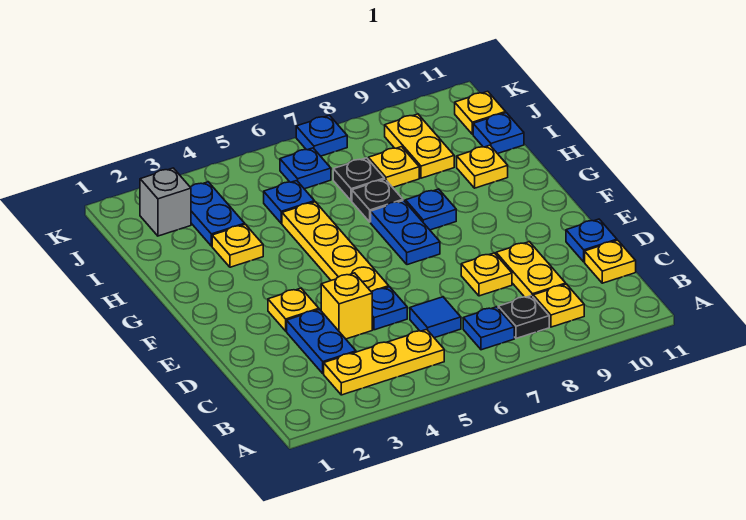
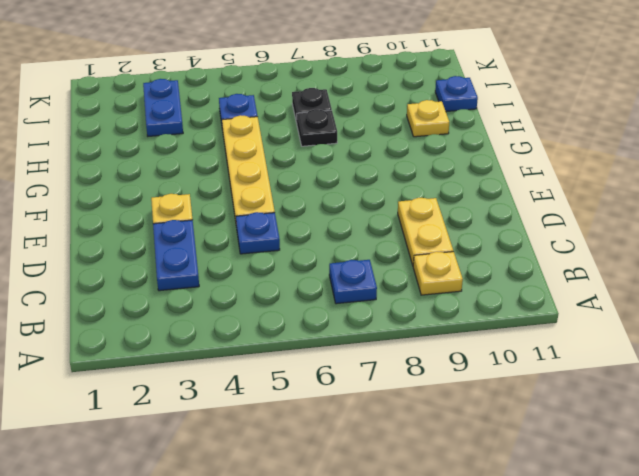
none -> yellow plate B3:B5 level 1
none -> black plate B8 level 1
none -> blue tile C6 level 1

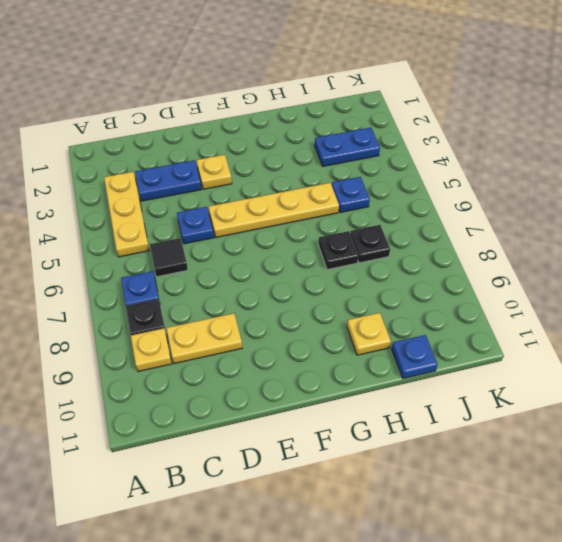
black tile C6 level 1 -> blue tile C6 level 1
none -> yellow plate C11 level 1
none -> yellow brick D4 level 1
none -> yellow plate D8 level 1

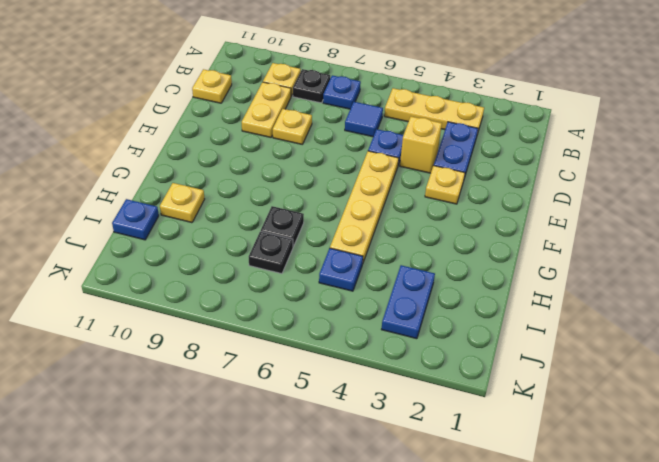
none -> blue plate D11 level 1
none -> blue plate F7:G7 level 1
none -> blue plate G8 level 1

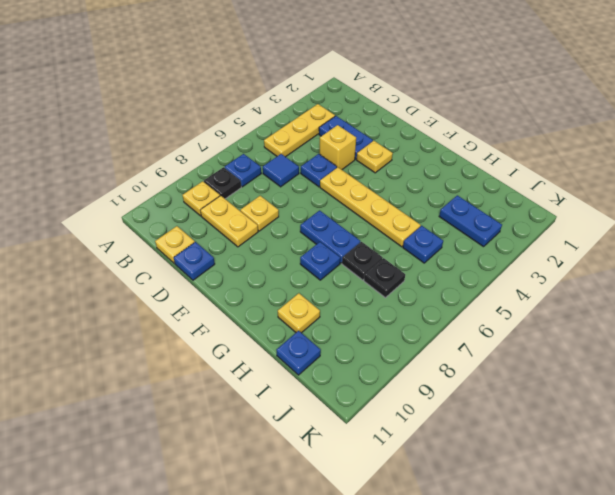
none -> yellow plate H3 level 1
none -> yellow plate I8 level 1
none -> yellow plate I9:J9 level 1

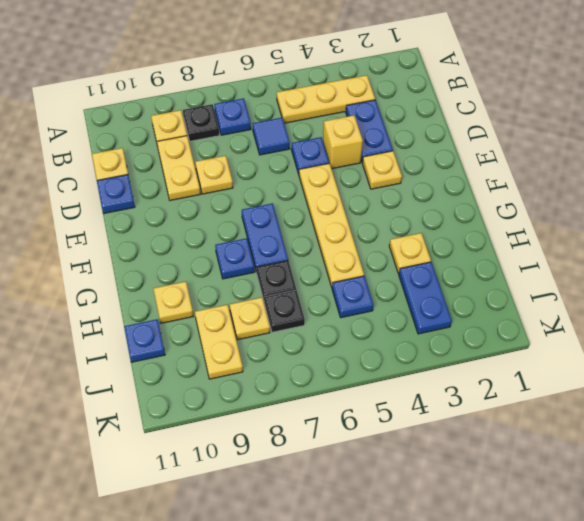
none -> grey brick J2 level 1
none -> blue plate J6 level 1
none -> yellow plate J11 level 1

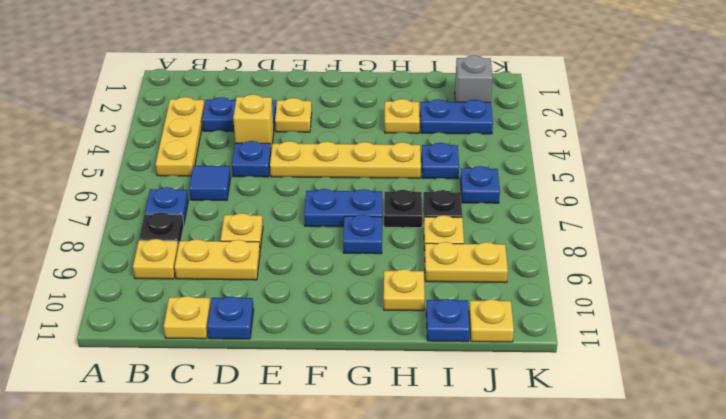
none -> blue plate K7 level 1

